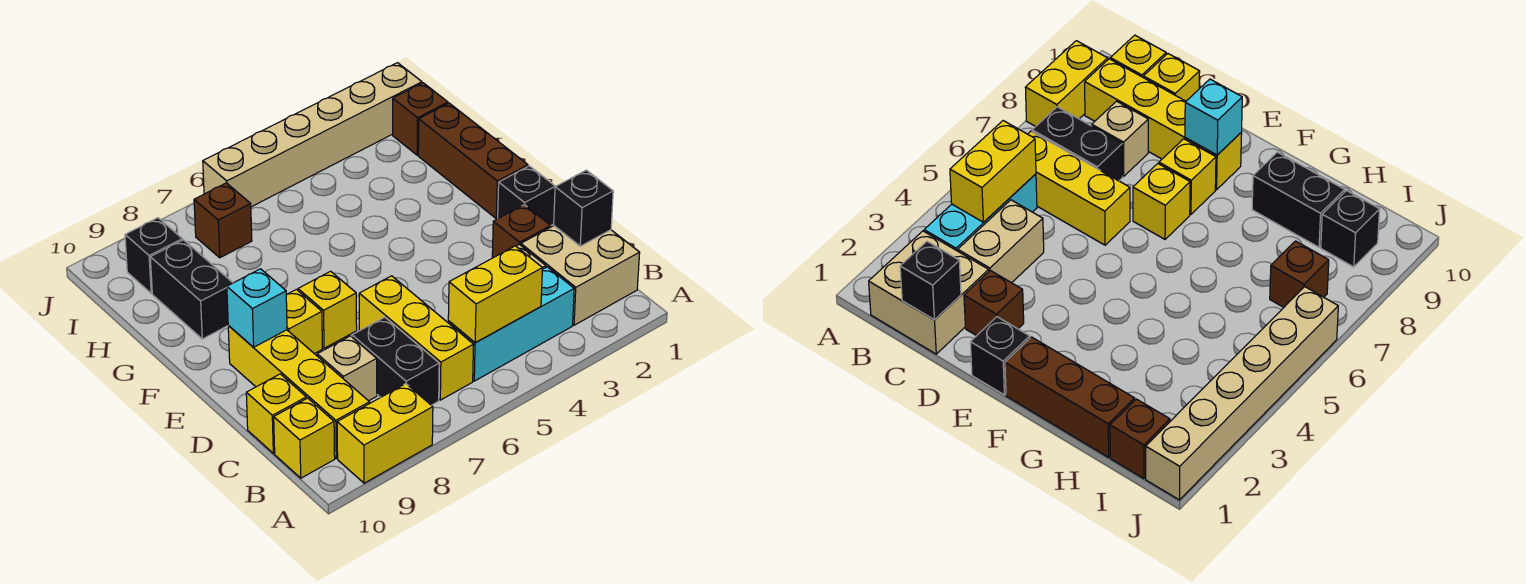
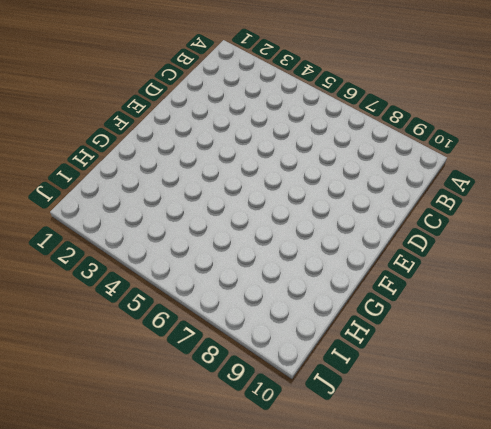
none -> yellow brick A8:A9 level 1
none -> tan brick B1:C2 level 1
none -> cyan brick B3:B5 level 1

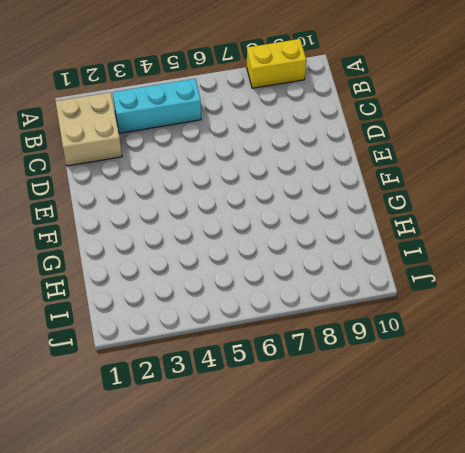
none -> yellow brick B6:D6 level 1
none -> black brick B7:C7 level 1
none -> yellow brick B9:E9 level 1

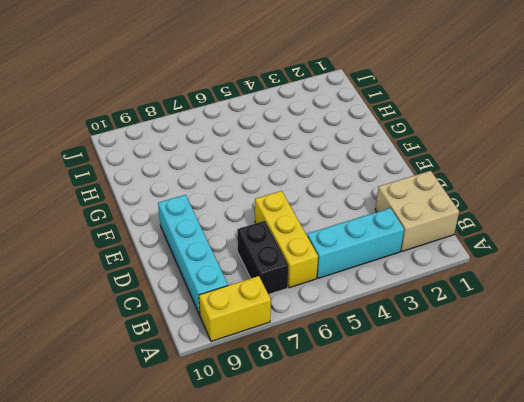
cyan brick B9:E9 level 1 -> yellow brick B9:E9 level 1
none -> yellow brick B10 level 1
none -> tan brick C3:C4 level 1
none -> tan brick C8 level 1

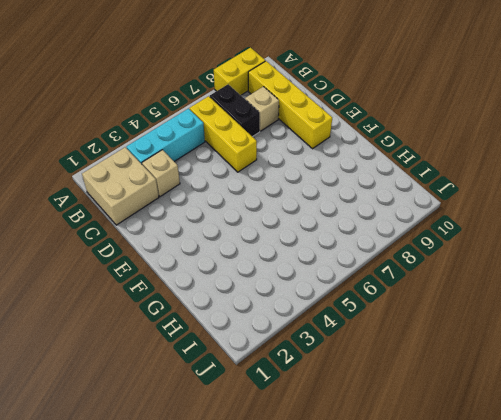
tan brick C3 level 1 -> tan brick C3:C4 level 1
none -> yellow brick B10 level 1
none -> yellow brick C10 level 1
none -> brown brick D2 level 1

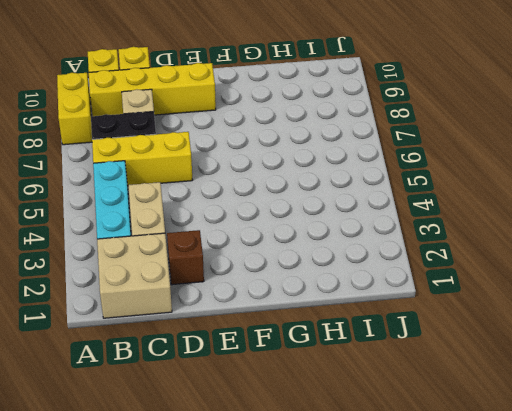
none -> black brick E1 level 1
none -> yellow brick E7 level 1
none -> yellow brick E8 level 1

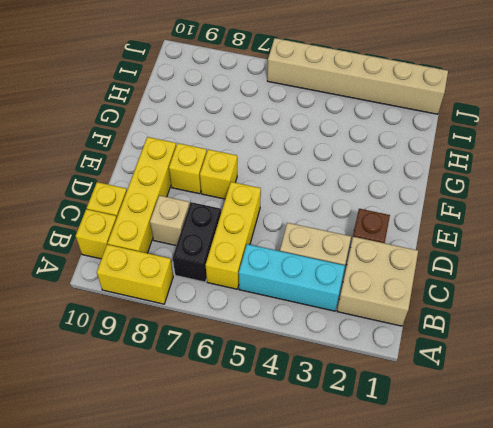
none -> black brick E1 level 1
none -> brown brick F1:H1 level 1
none -> black brick G9:H9 level 1

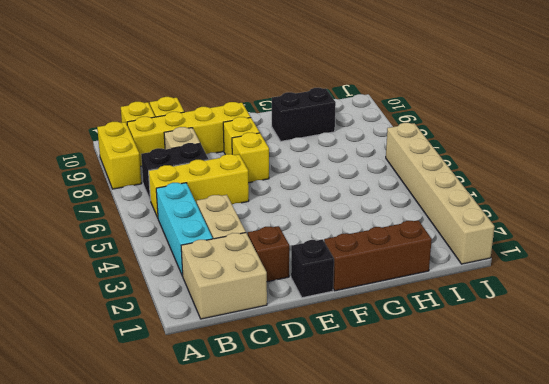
none -> brown brick I1 level 1
none -> brown brick I7 level 1
none -> black brick I9 level 1

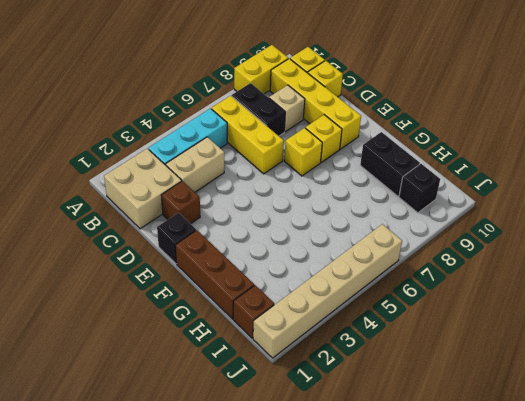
none -> brown brick I7 level 1
none -> yellow brick B4:B5 level 2
none -> black brick C1 level 2

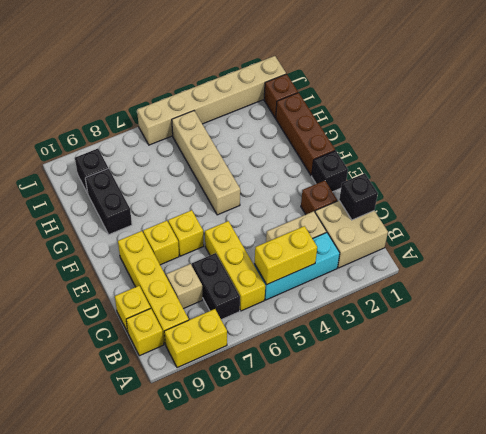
tan brick F5:I5 level 1 -> none
none -> brown brick I7 level 1
none -> cyan brick E9 level 2

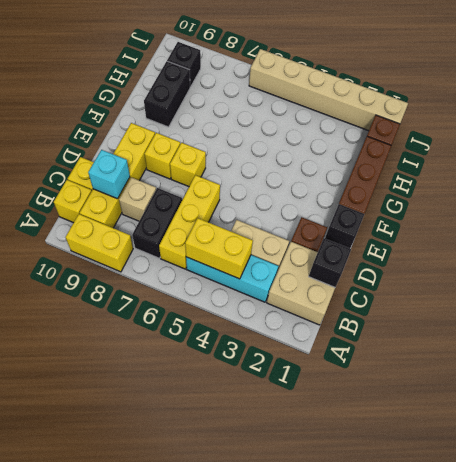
cyan brick C9 level 2 -> cyan brick E9 level 2
none -> brown brick I7 level 1

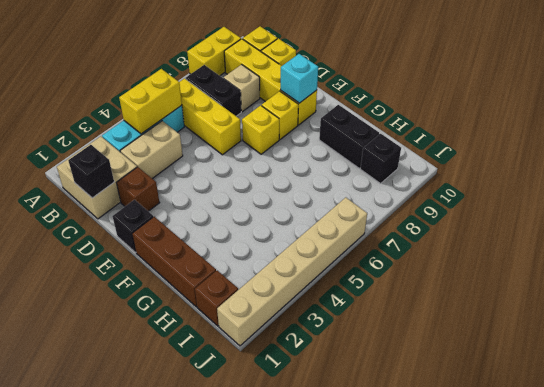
none -> brown brick I7 level 1

